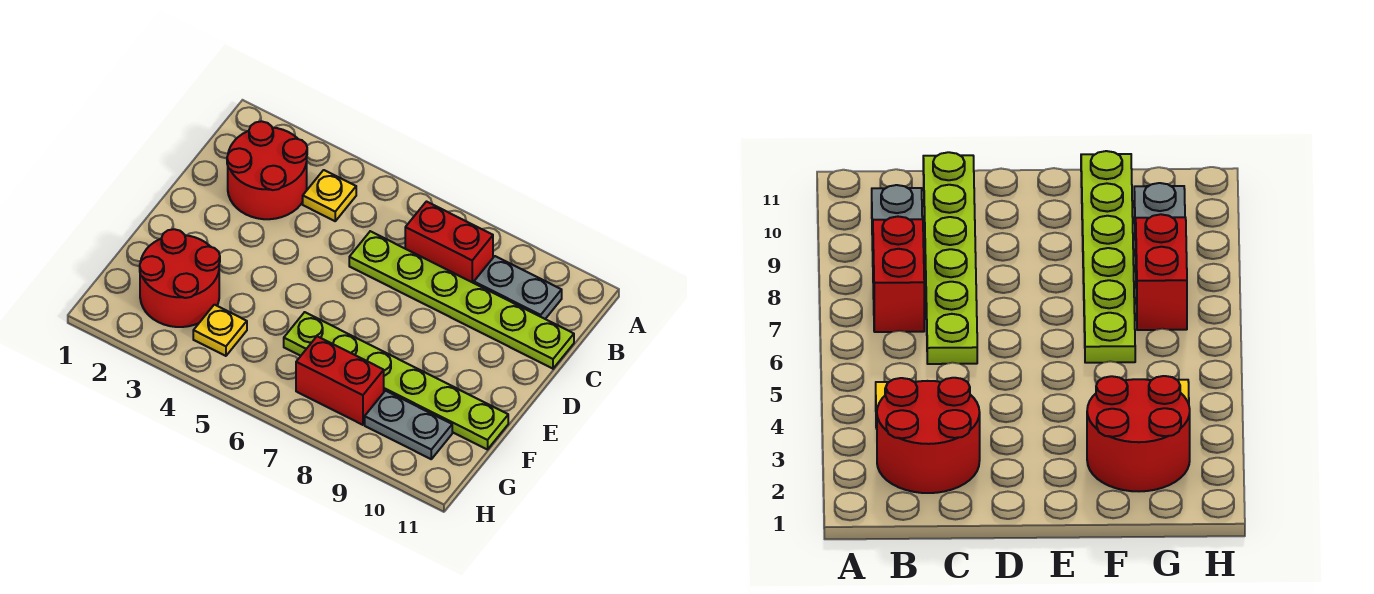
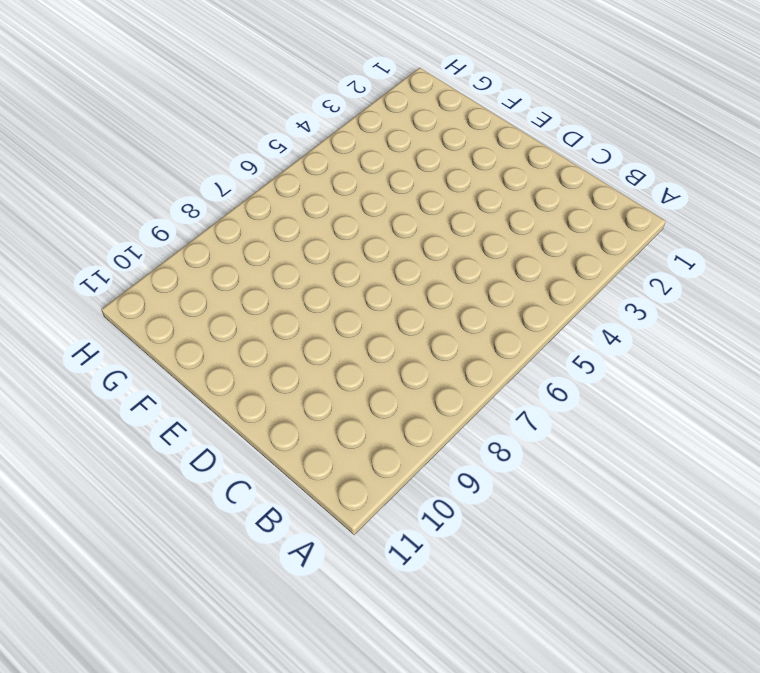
none -> red round brick B2:C3 level 1
none -> yellow plate B4 level 1

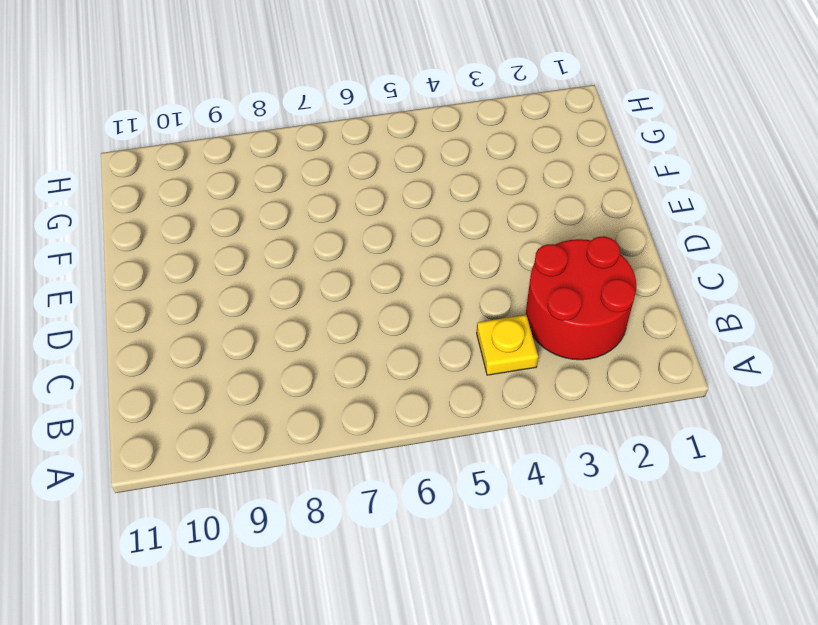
none -> red brick B7:B8 level 1
none -> grey plate B9:B10 level 1

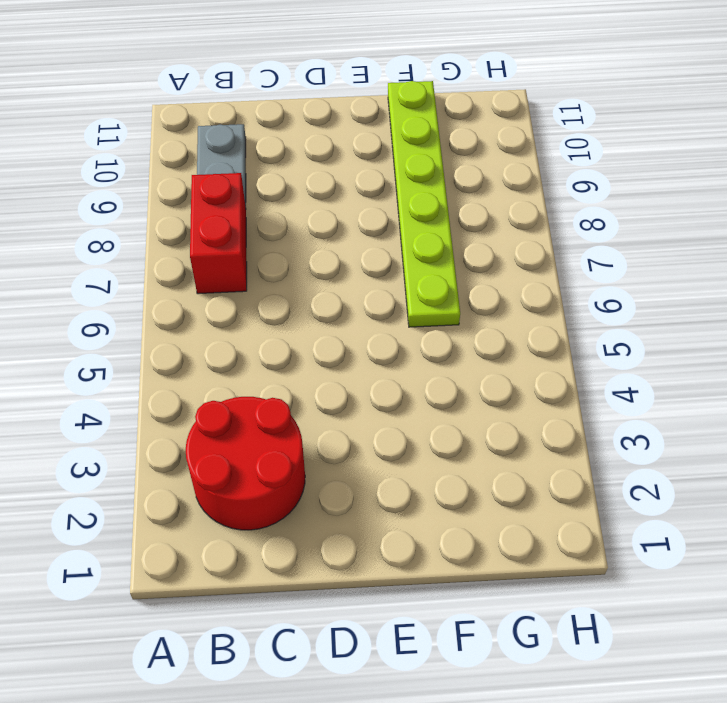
none -> yellow plate B4 level 1
none -> lime plate C6:C11 level 1

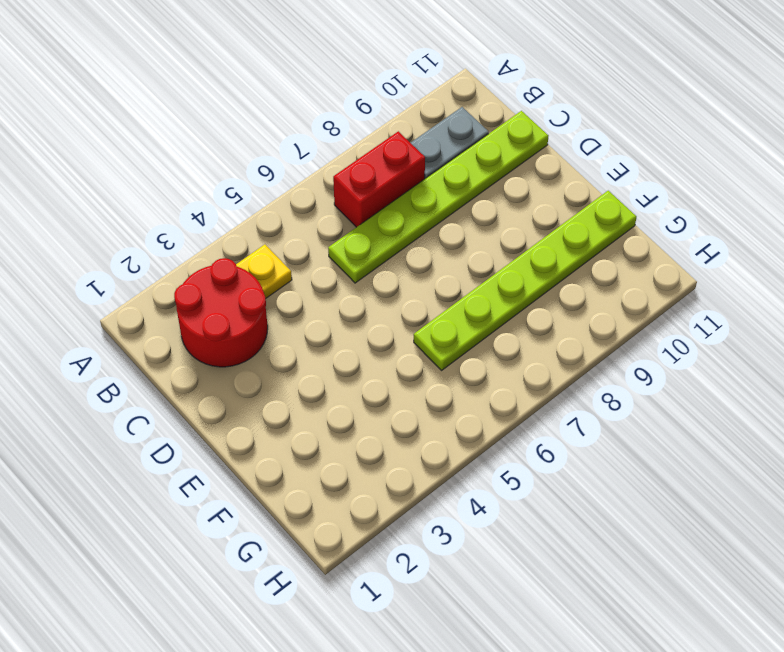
none -> red round brick F2:G3 level 1
none -> yellow plate G4 level 1

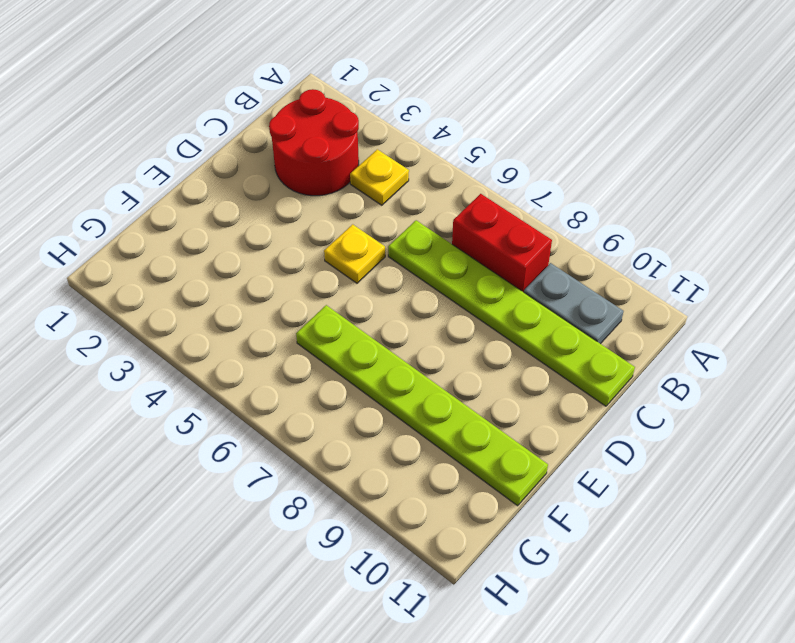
yellow plate D5 level 1 -> yellow plate G4 level 1
none -> red round brick F2:G3 level 1
none -> red brick G7:G8 level 1

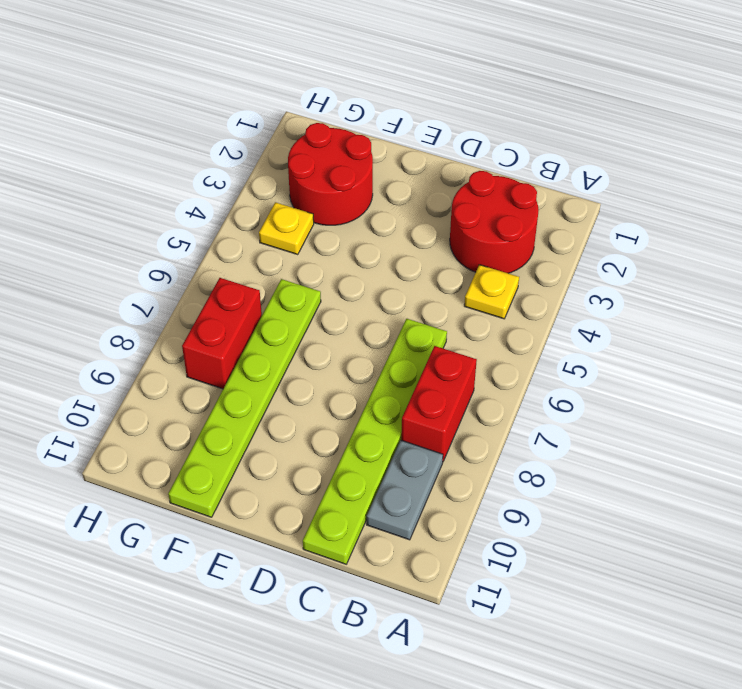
none -> grey plate G9:G10 level 1

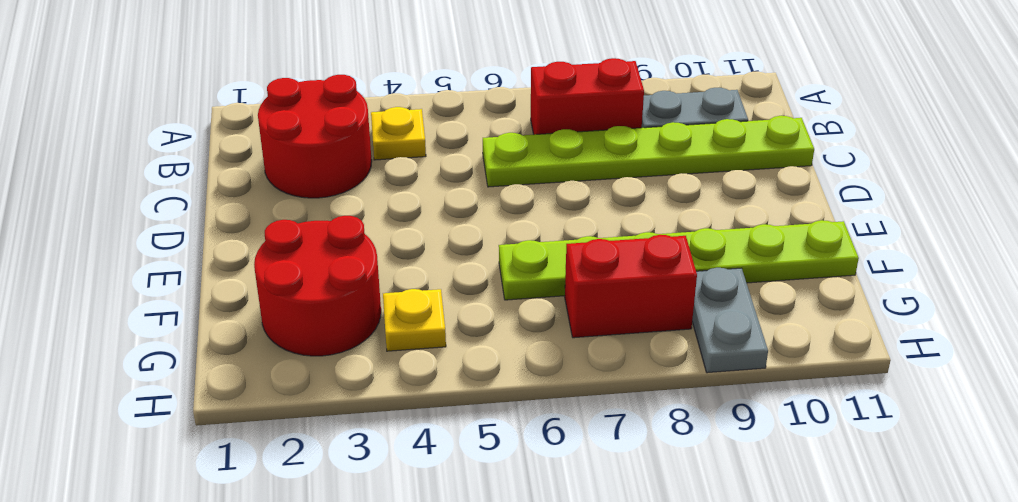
grey plate G9:H9 level 1 -> grey plate G9:G10 level 1

